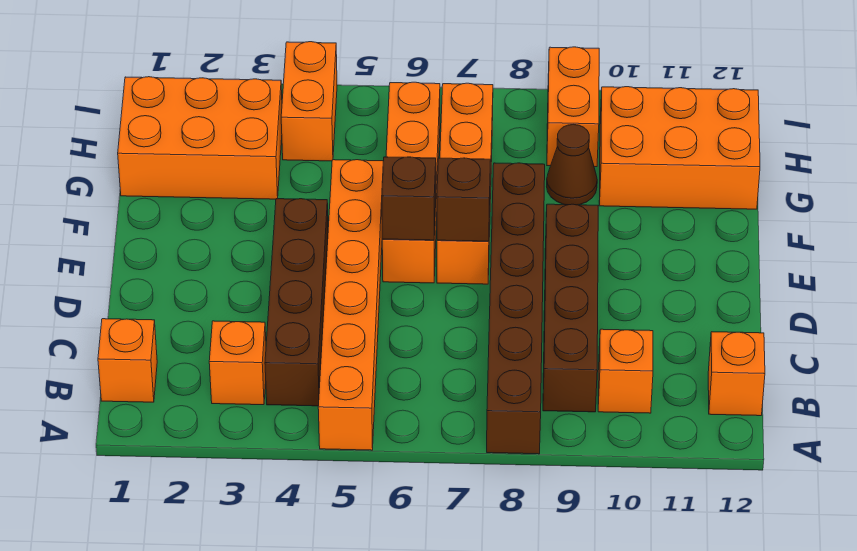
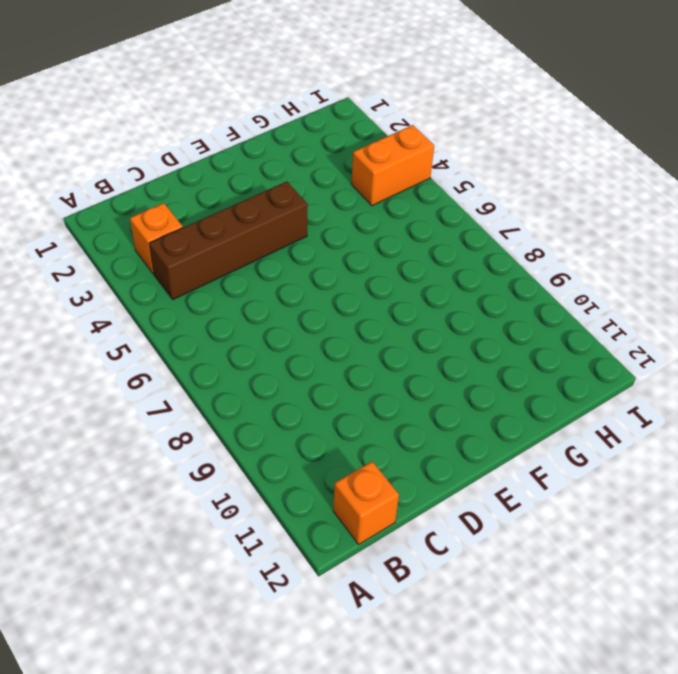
none -> orange brick A5:F5 level 1
none -> brown brick A8:F8 level 1
none -> orange brick B1 level 1

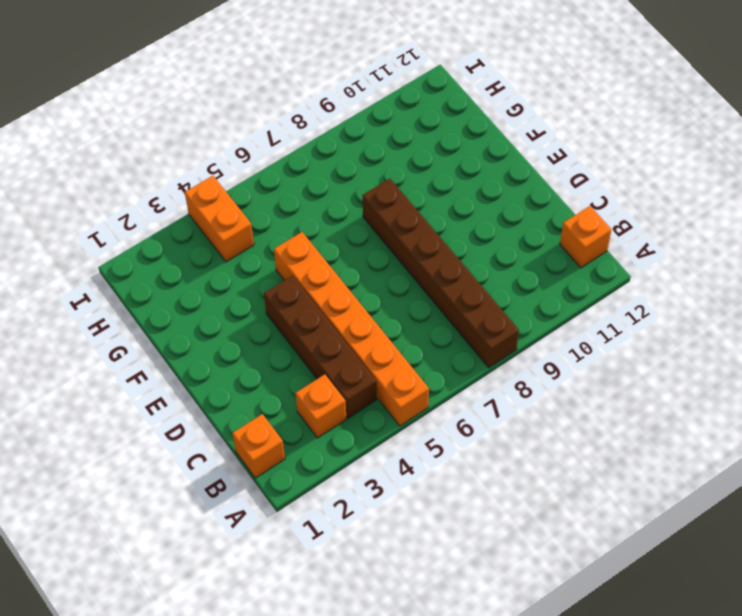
none -> brown brick B9:E9 level 1
none -> orange brick B10 level 1
none -> orange brick E6:H6 level 1

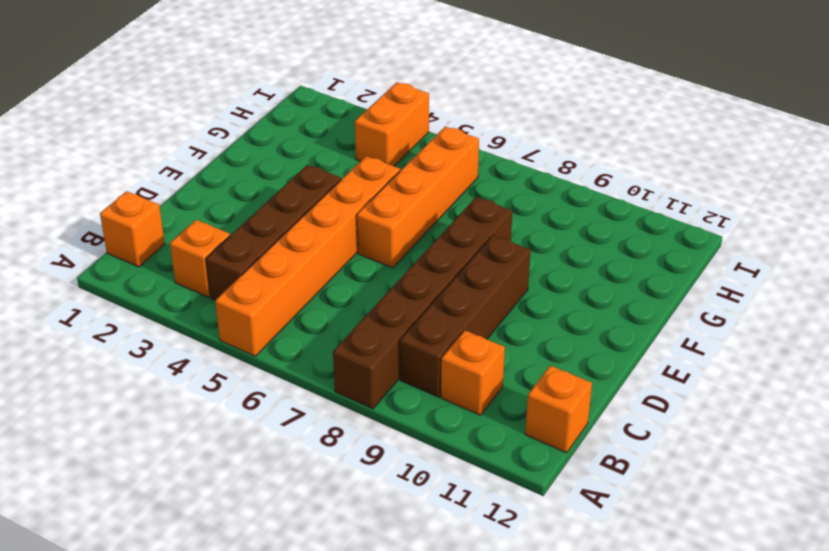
none -> orange brick E7:H7 level 1
none -> orange brick G1:H3 level 1
none -> brown cone G9 level 1

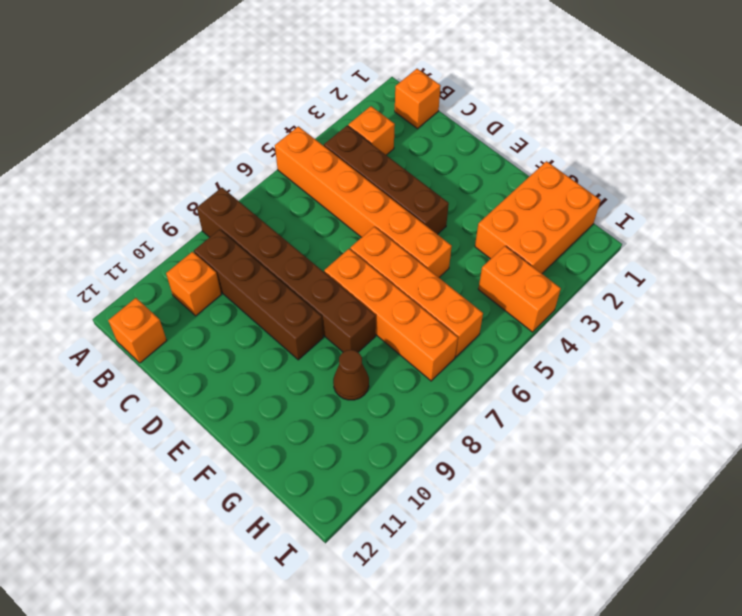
none -> orange brick G10:H12 level 1
none -> orange brick H9:I9 level 1
none -> brown brick E6 level 2

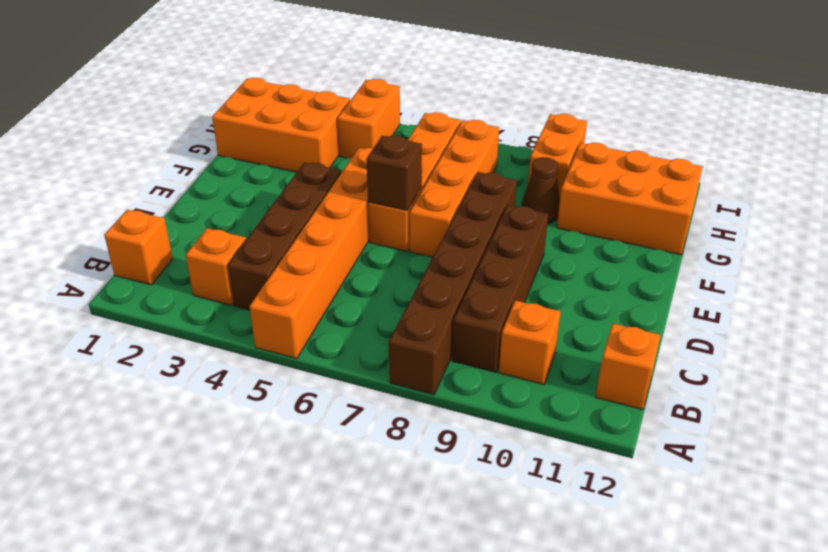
none -> brown brick E7 level 2

